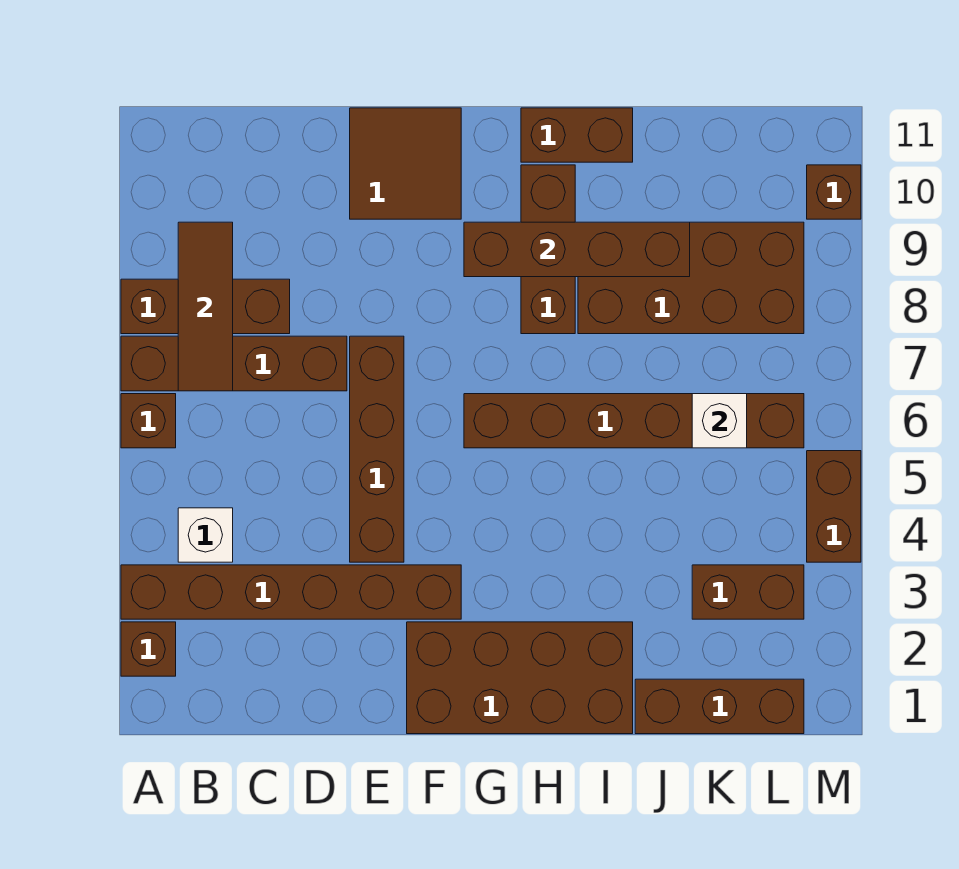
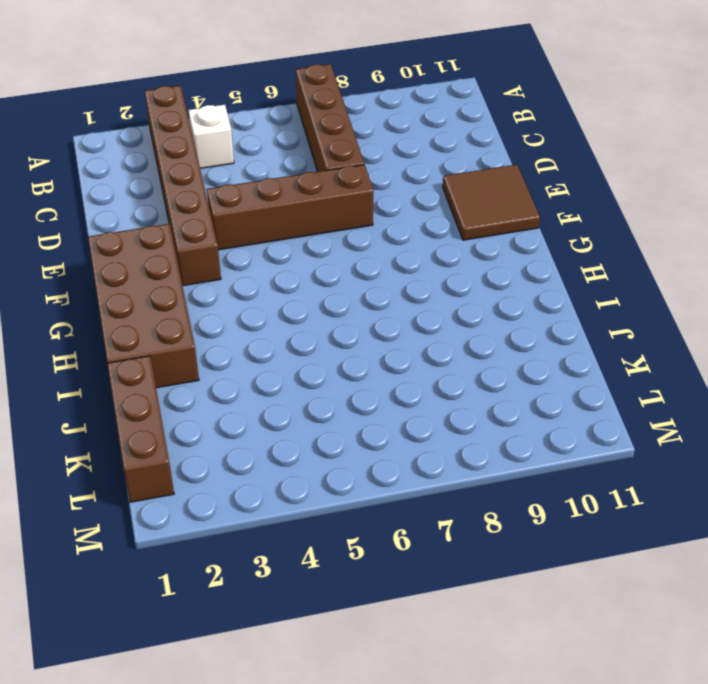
none -> brown brick A2 level 1
none -> brown brick A6 level 1
none -> brown brick A8:C8 level 1

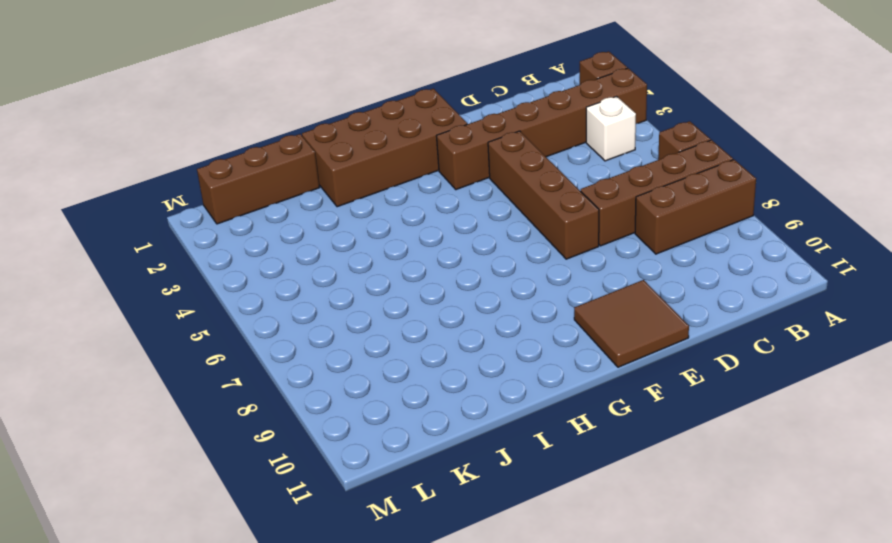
none -> brown brick G6:L6 level 1
none -> brown brick H8:H10 level 1
none -> brown brick H11:I11 level 1

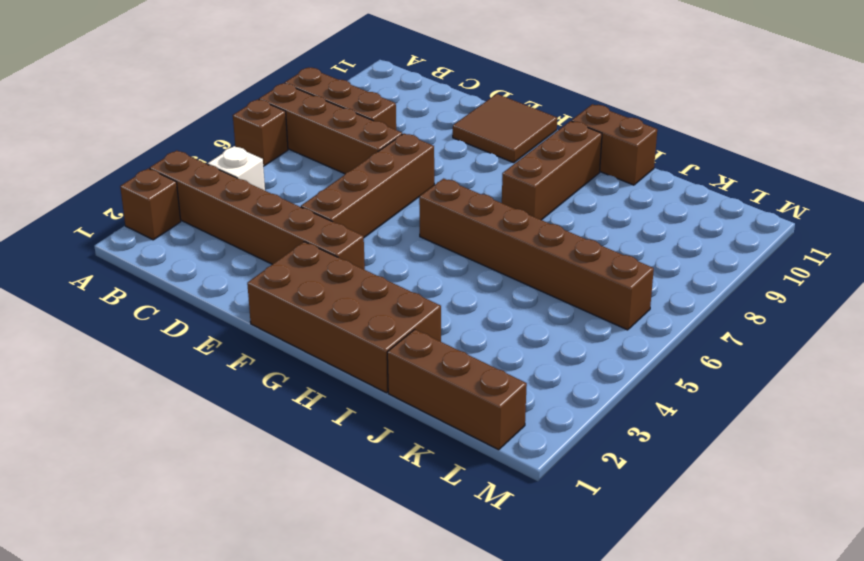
none -> brown brick I8:L9 level 1
none -> brown brick K3:L3 level 1
none -> brown brick M4:M5 level 1

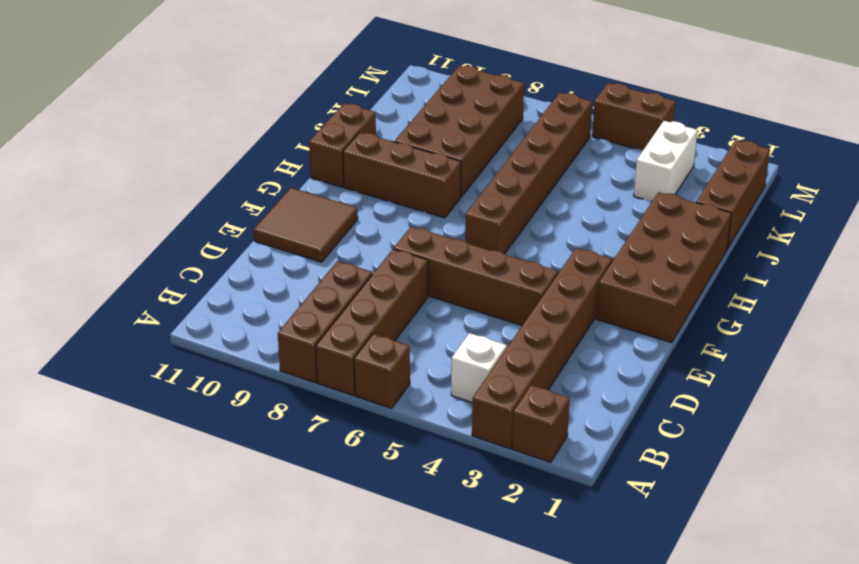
white brick K3:L3 level 1 -> brown brick K3:L3 level 1
none -> brown brick M10 level 1
none -> brown tile B7:B9 level 2
none -> brown brick G9:J9 level 2

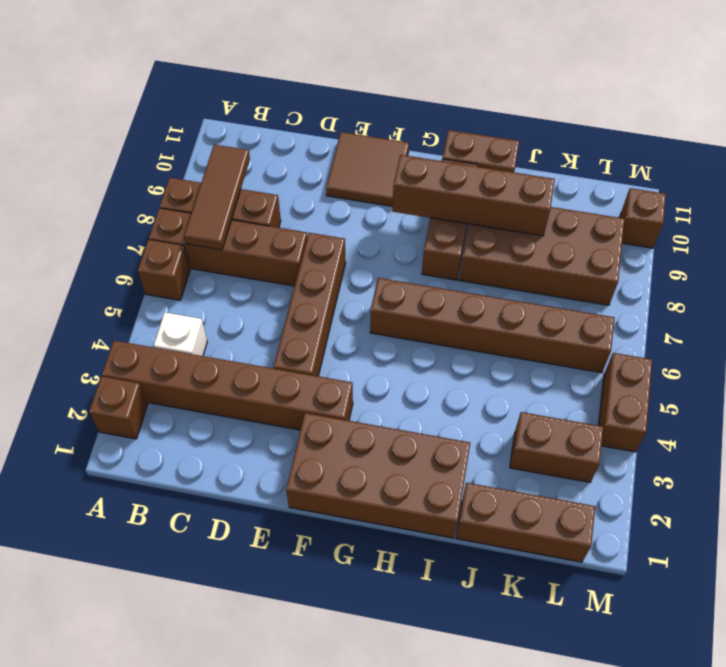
none -> white brick K6 level 2

